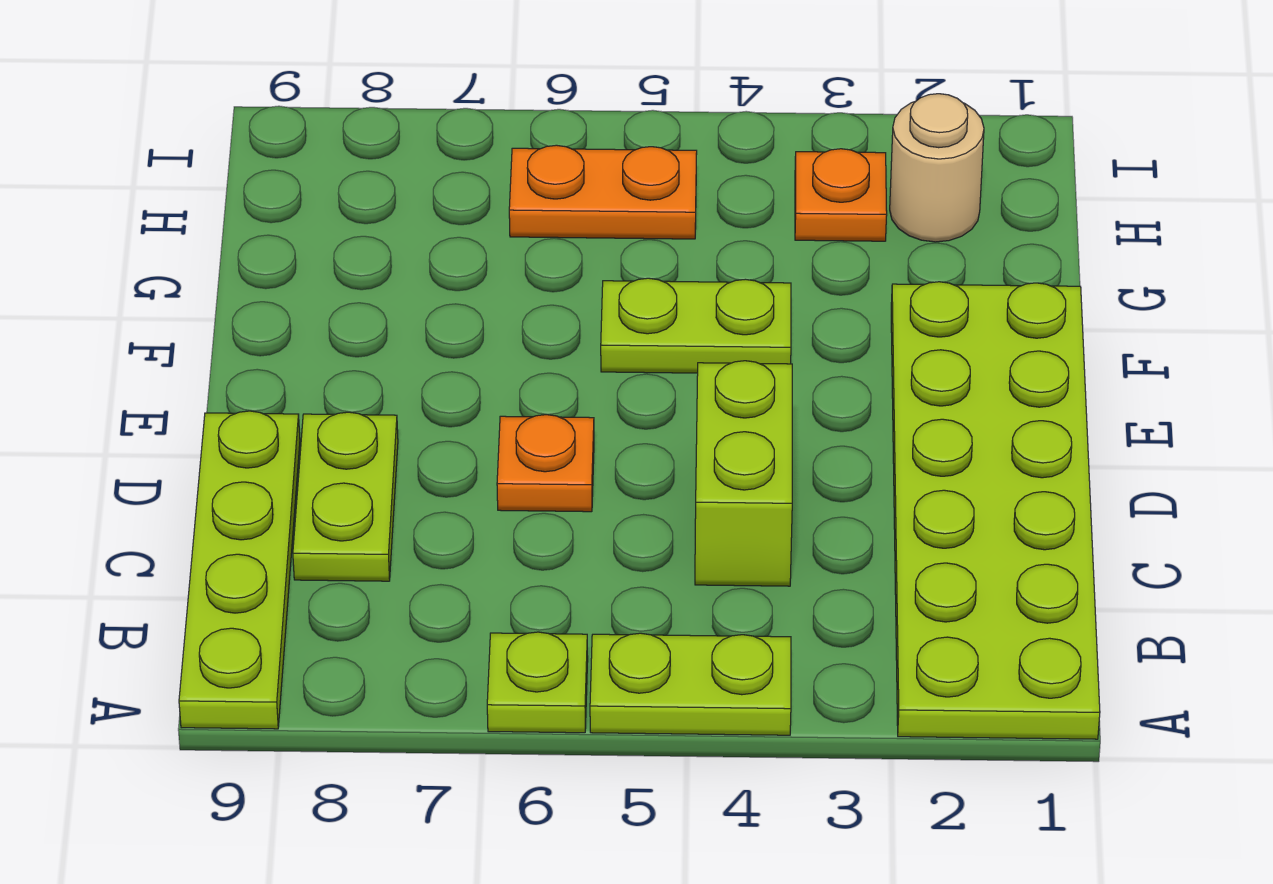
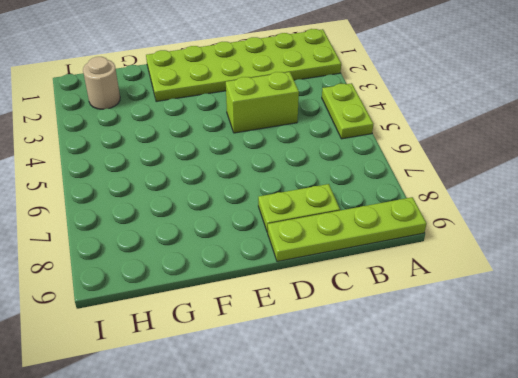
none -> lime plate A6 level 1
none -> orange plate D6 level 1

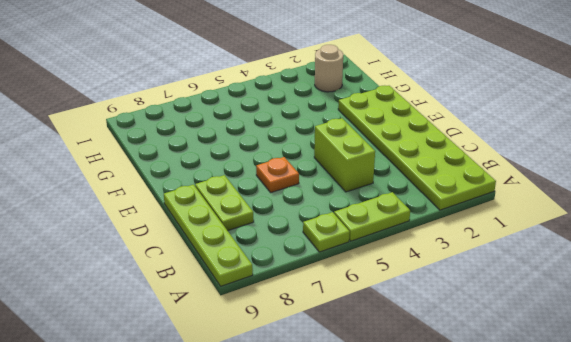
none -> lime plate F4:F5 level 1
none -> orange plate H3 level 1

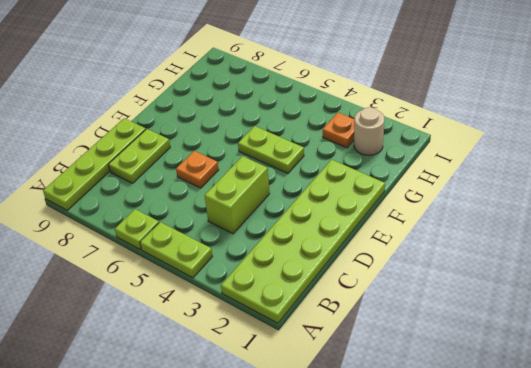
none -> orange plate H5:H6 level 1

